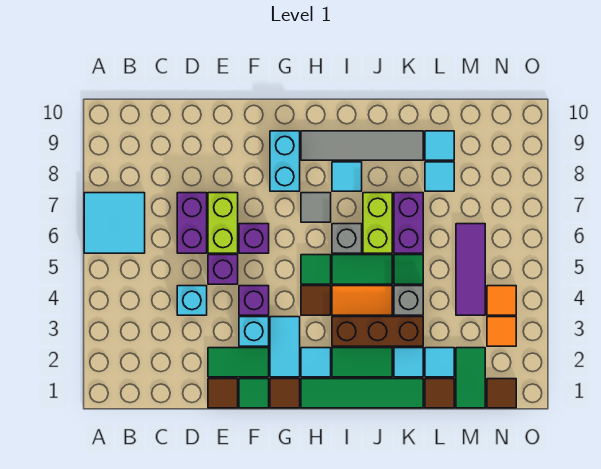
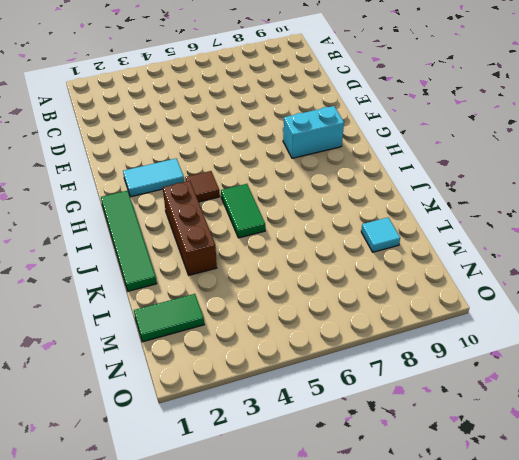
none -> cyan tile A6:B7 level 1
none -> cyan brick D4 level 1
none -> purple brick D6:D7 level 1
none -> brown tile E1 level 1

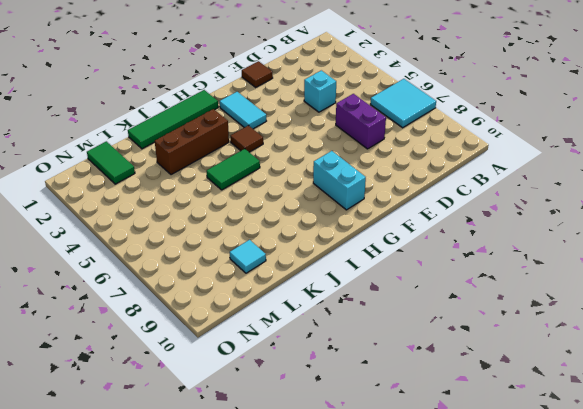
none -> green tile E2:F2 level 1
none -> purple brick E5 level 1
none -> lime brick E6:E7 level 1
none -> green tile F1 level 1

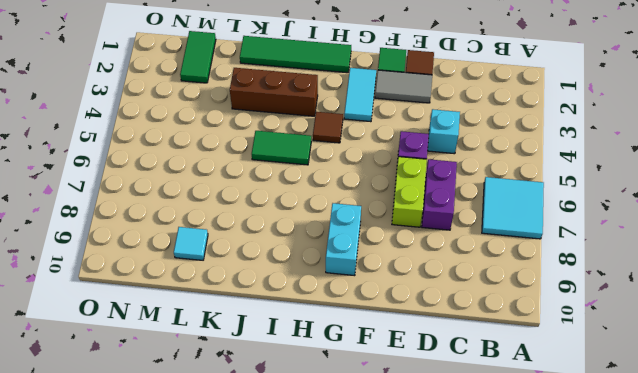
grey tile E2:F2 level 1 -> green tile E2:F2 level 1
none -> cyan brick F3 level 1
none -> purple brick F4 level 1
none -> purple brick F6 level 1
none -> brown tile G1 level 1

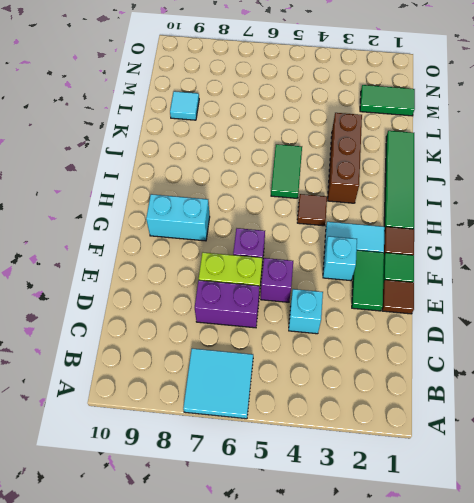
none -> purple brick F4 level 1
none -> cyan tile H2 level 1
none -> green tile H5 level 1
none -> grey tile H7 level 1

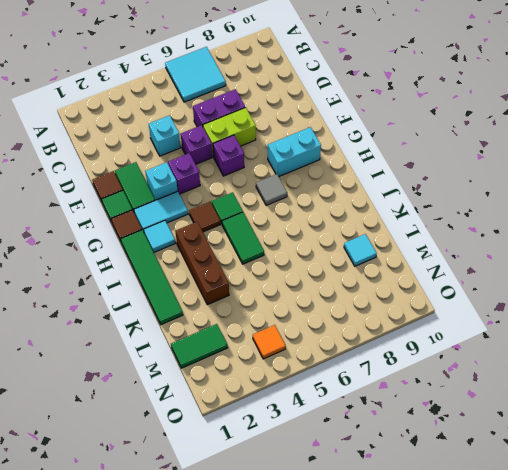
none -> grey tile H9:K9 level 1
none -> green tile I2:J2 level 1
none -> orange tile I4:J4 level 1
none -> grey brick I6 level 1

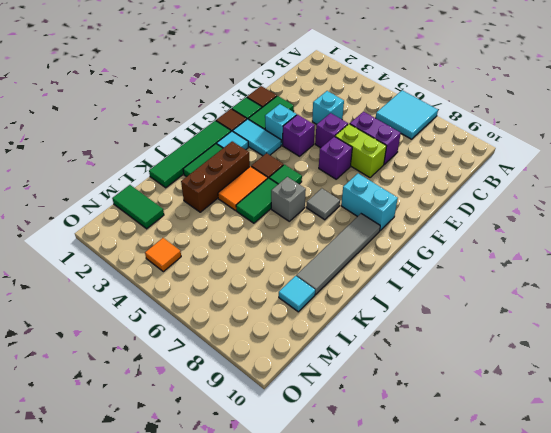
none -> cyan tile I8 level 1
none -> lime brick J6:J7 level 1
none -> cyan tile K2 level 1
none -> grey brick K4 level 1

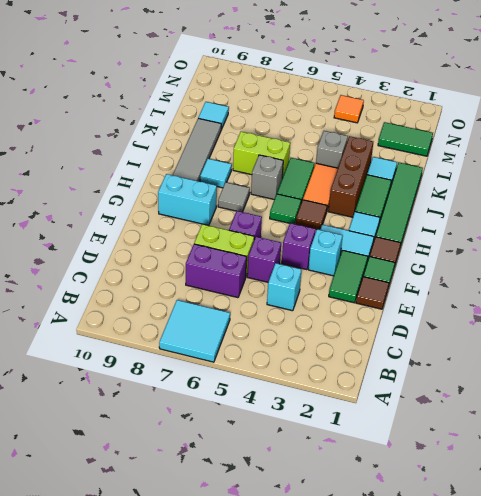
none -> green tile K5 level 1
none -> purple brick K6:K7 level 1
none -> brown tile L1 level 1
none -> cyan tile L2 level 1

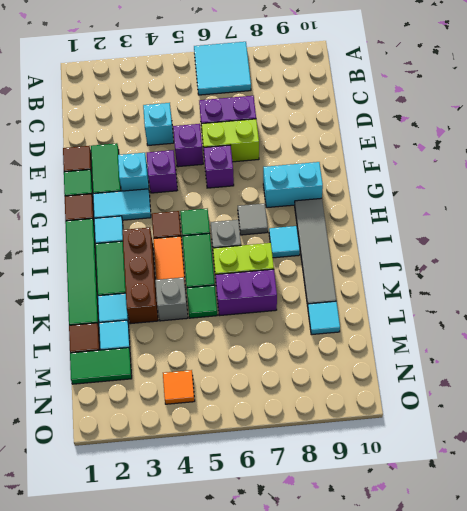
none -> cyan tile L8 level 1
none -> purple tile M4:M6 level 1
none -> brown tile N1 level 1
none -> orange tile N3 level 1

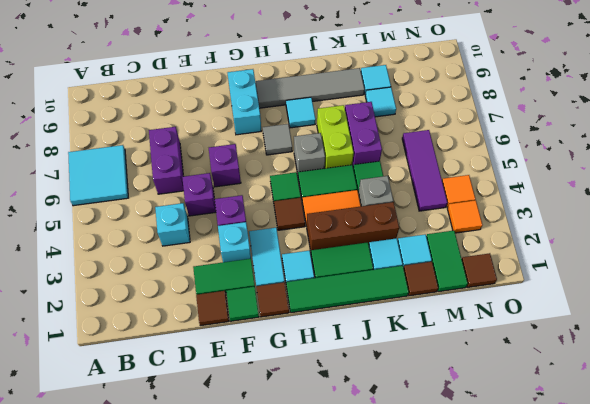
none -> lime brick E6:E7 level 1

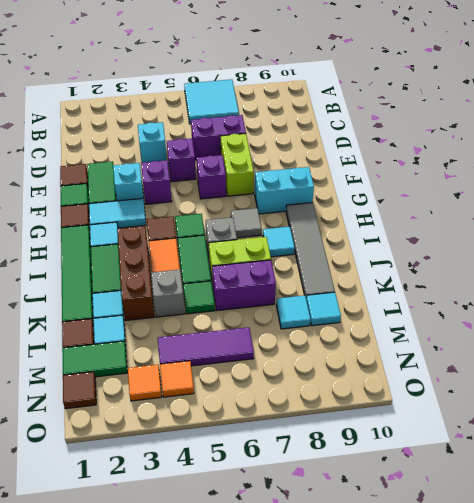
lime brick E7:F7 level 1 -> lime brick E6:E7 level 1

